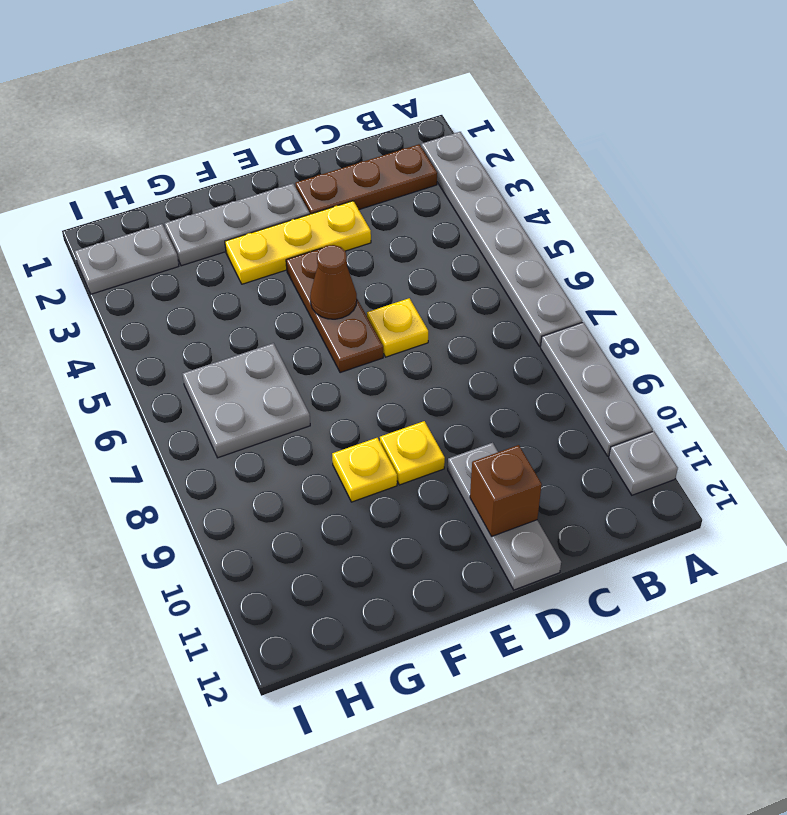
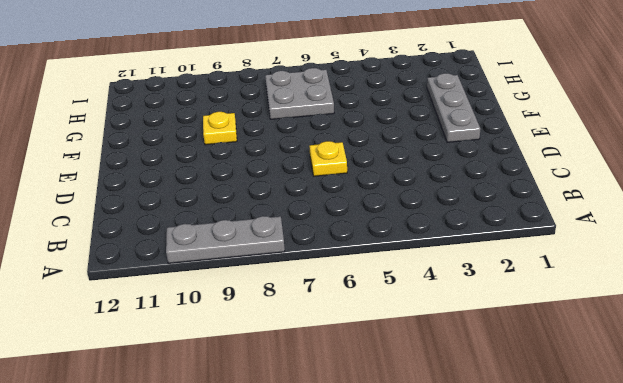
none -> grey plate A2:A7 level 1
none -> grey plate A11 level 1
none -> brown plate B2:D2 level 1

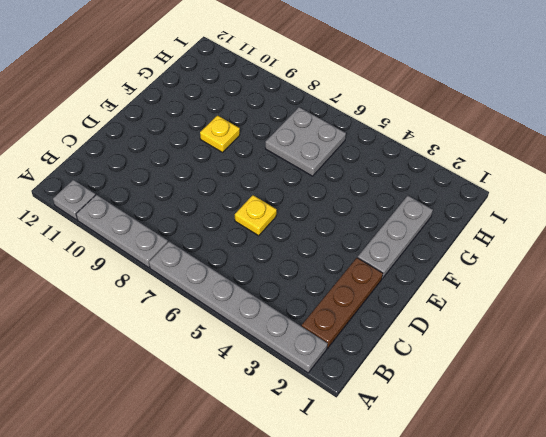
none -> yellow plate D3:F3 level 1
none -> grey plate D10:D12 level 1
none -> brown plate E4:E6 level 1

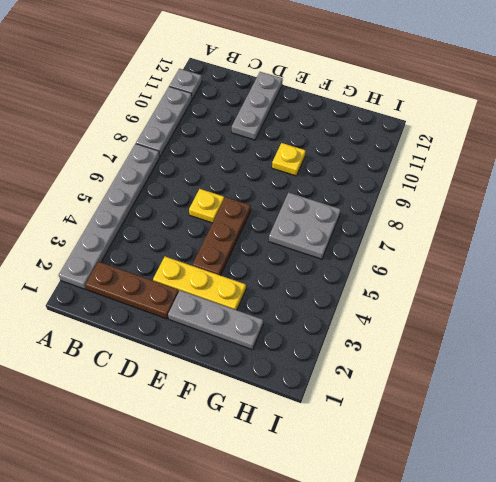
none -> yellow plate E9 level 1
none -> grey plate H2:I2 level 1
none -> brown brick D11 level 2

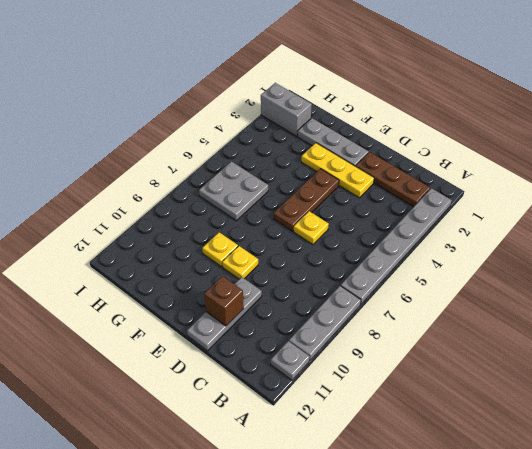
grey brick H2:I2 level 1 -> grey plate H2:I2 level 1
none -> brown cone E5 level 2

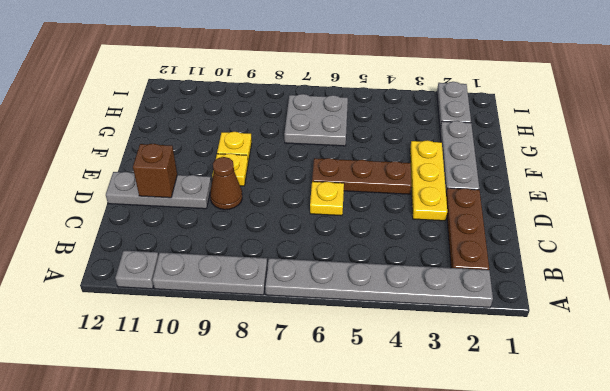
brown cone D9 level 1 -> brown cone E5 level 2

